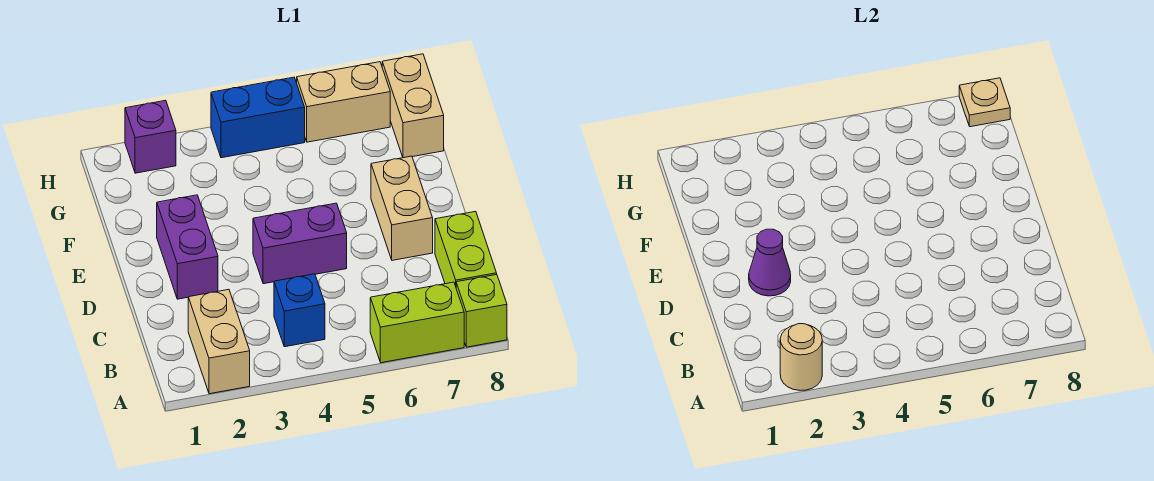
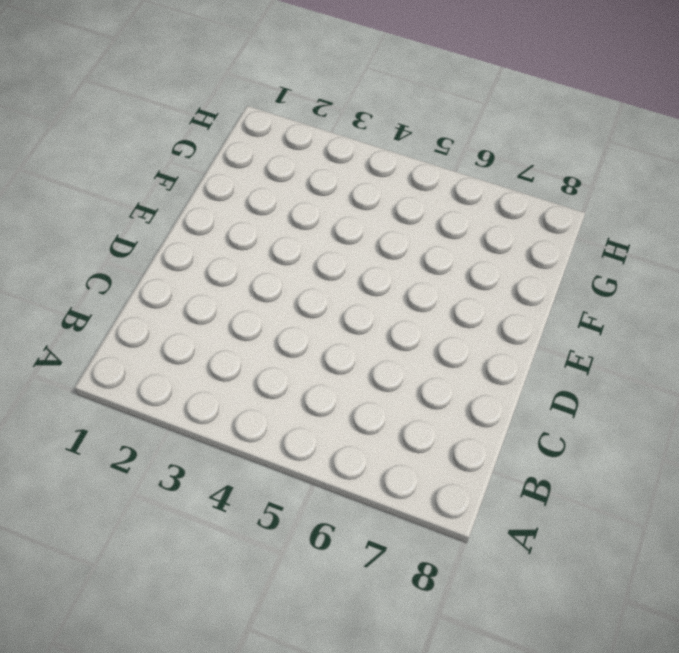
none -> tan brick A2:B2 level 1
none -> lime brick A6:A7 level 1
none -> lime brick A8 level 1

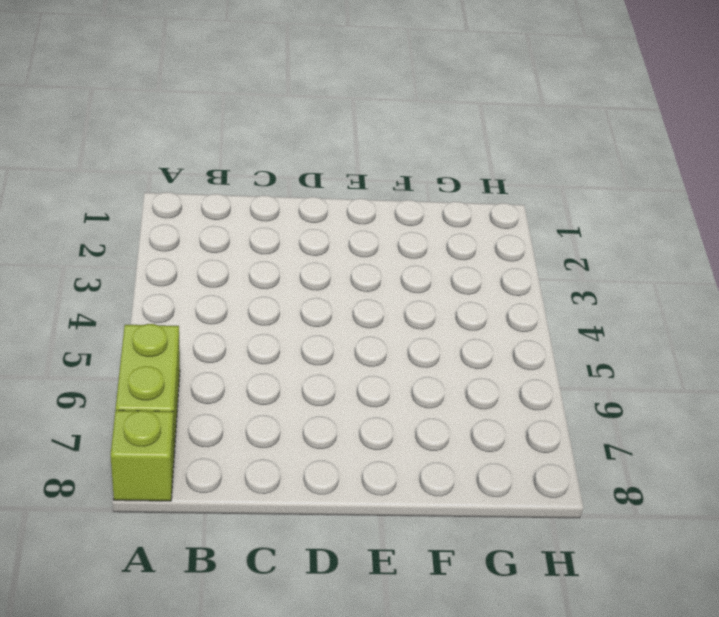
none -> tan brick A2:B2 level 1
none -> blue brick B4 level 1
none -> lime brick B8:C8 level 1

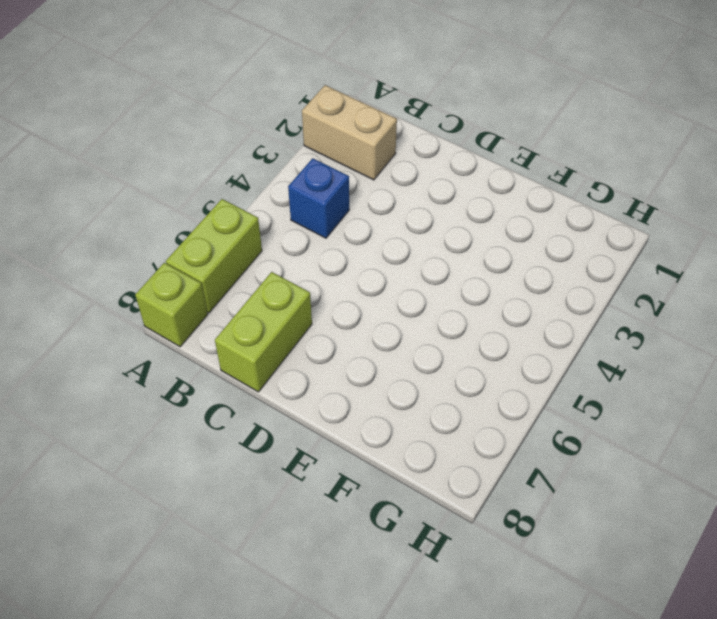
lime brick C7:C8 level 1 -> lime brick B8:C8 level 1
none -> purple brick D2:E2 level 1
none -> purple brick D4:D5 level 1
none -> tan brick D7:E7 level 1

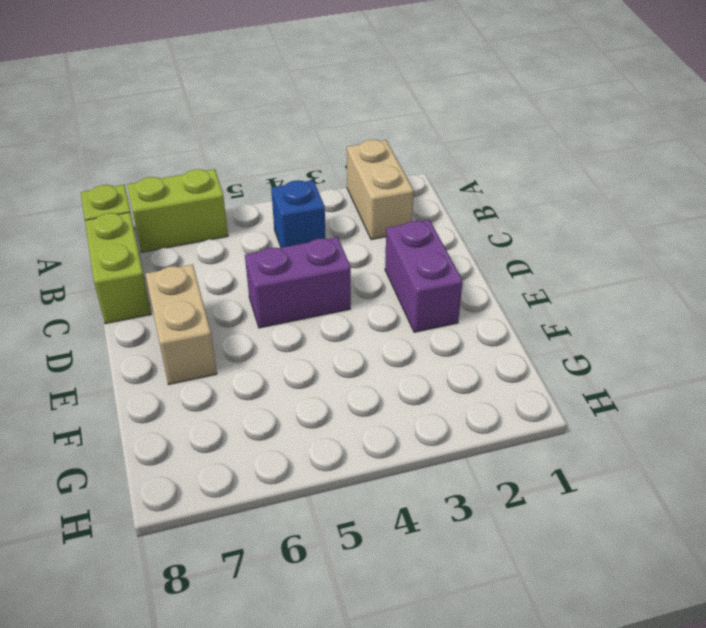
none -> tan brick G8:H8 level 1
none -> purple brick H2 level 1
none -> blue brick H4:H5 level 1

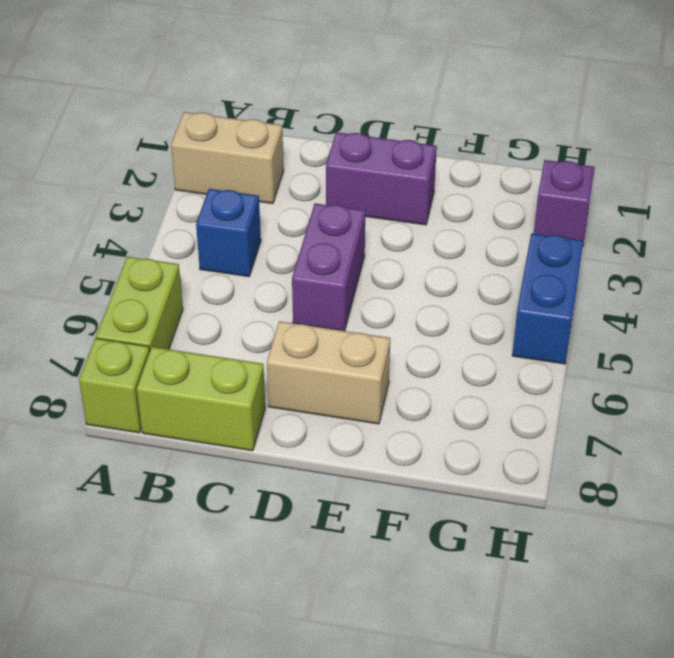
none -> tan brick G8:H8 level 1
none -> tan brick H6:H7 level 1
none -> tan round brick A2 level 2

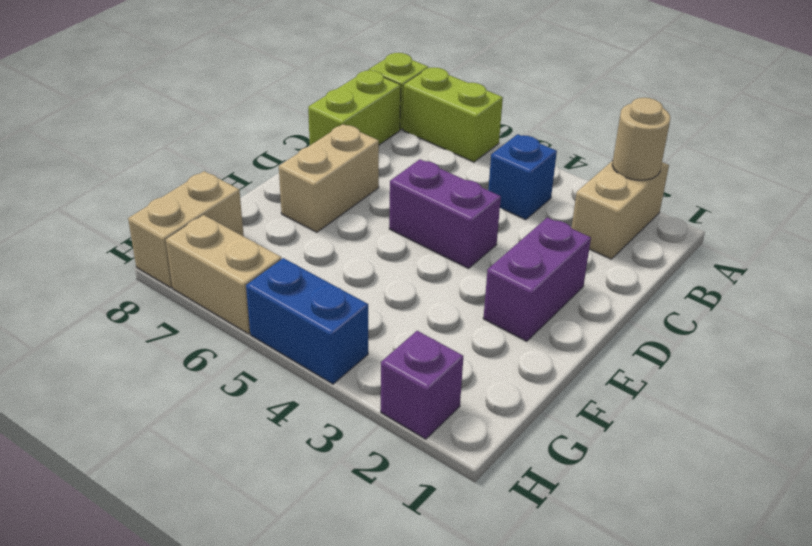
none -> purple cone D2 level 2
none -> tan plate H8 level 2

